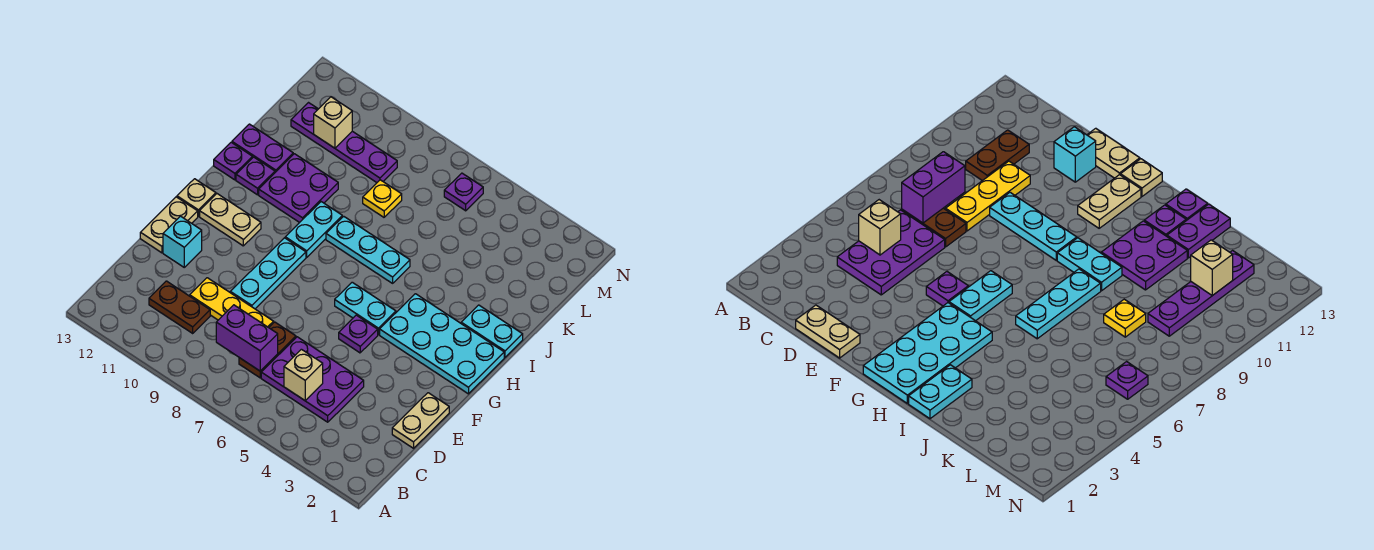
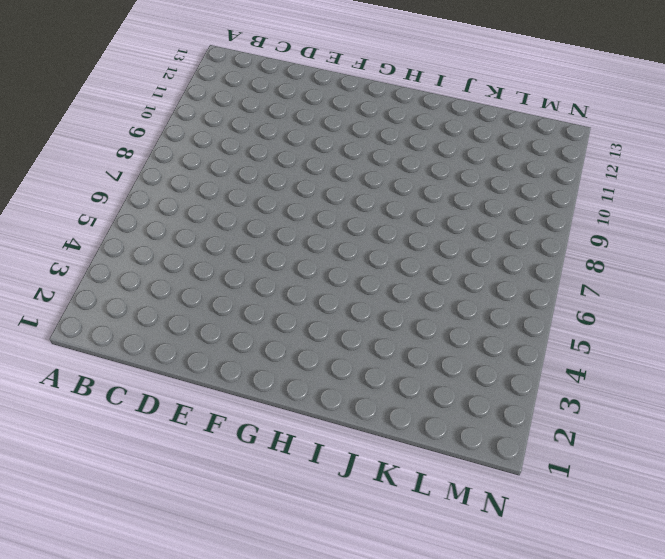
none -> purple plate C4:D6 level 1
none -> brown plate C7:D7 level 1
none -> brown plate C10:C11 level 1

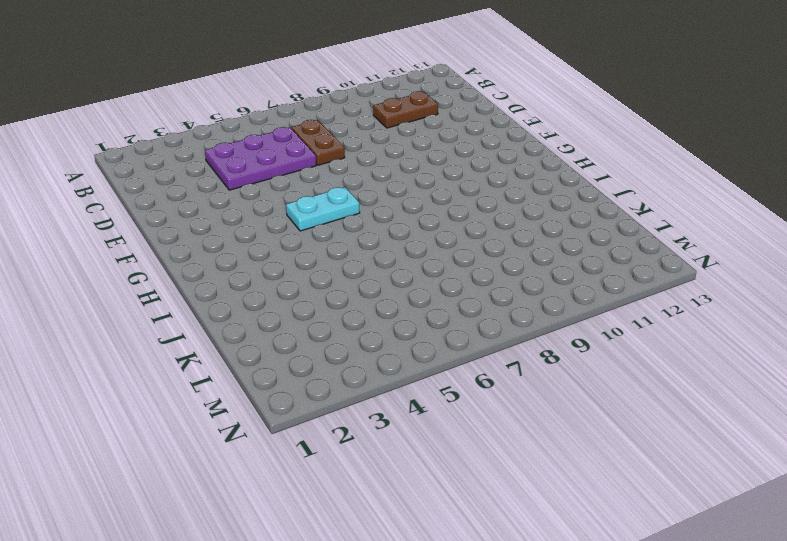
none -> tan plate D1:E1 level 1
none -> yellow plate D8:D10 level 1
none -> cyan plate E9:G9 level 1

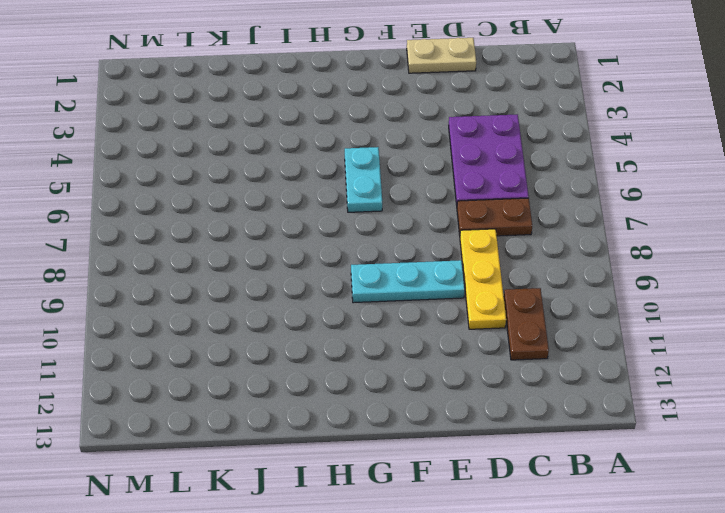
none -> cyan brick E12 level 1
none -> tan plate E13:F13 level 1
none -> purple plate F5 level 1

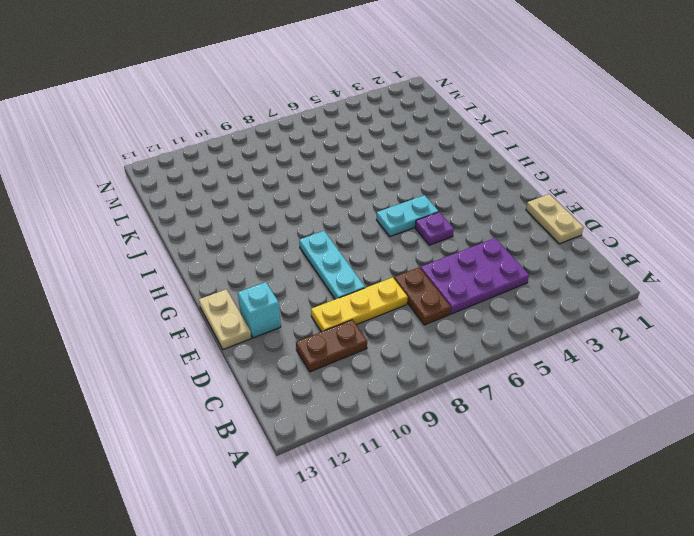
none -> cyan plate G1:H4 level 1
none -> tan plate G11:G12 level 1
none -> tan plate G13 level 1

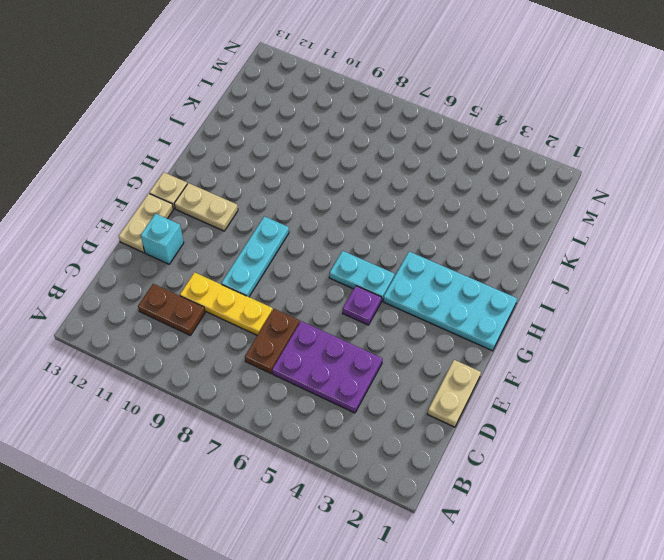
none -> cyan plate H9:I9 level 1
none -> cyan plate I1:I2 level 1
none -> cyan plate I6:I8 level 1

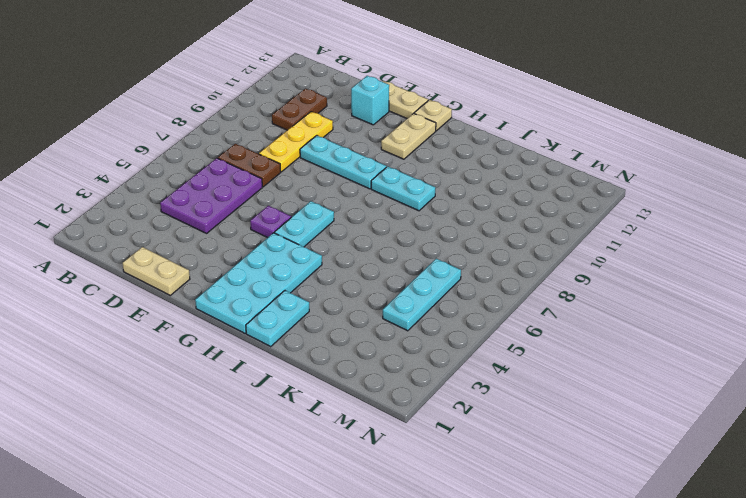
cyan plate L4:L6 level 1 -> cyan plate I6:I8 level 1
none -> purple plate I10:J11 level 1
none -> purple plate I12 level 1
none -> purple plate I13 level 1

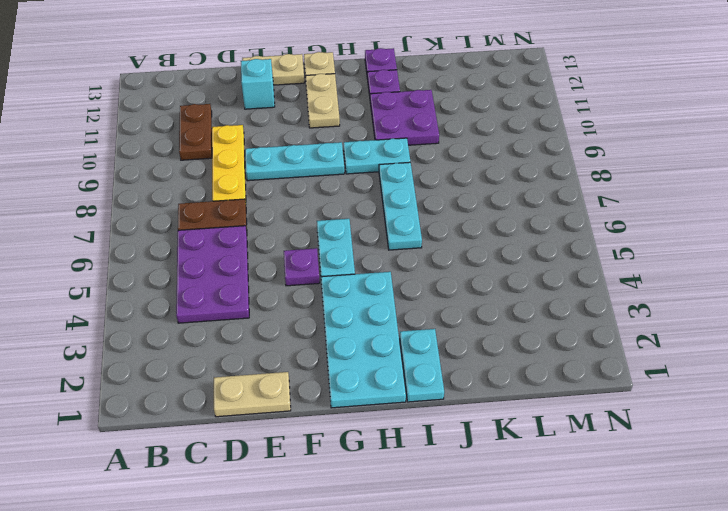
none -> purple plate J12:J13 level 1
none -> yellow plate K8 level 1
none -> purple plate L9:L12 level 1

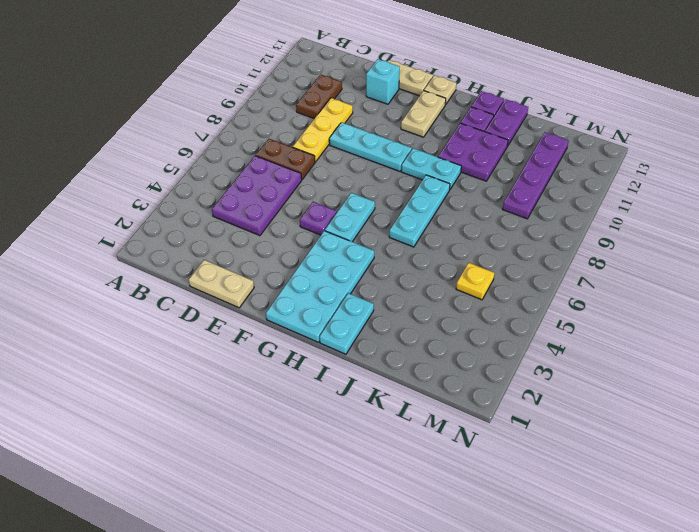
yellow plate L5 level 1 -> yellow plate K8 level 1
none -> purple plate M6 level 1
none -> tan brick C5 level 2
none -> purple brick C7:C8 level 2

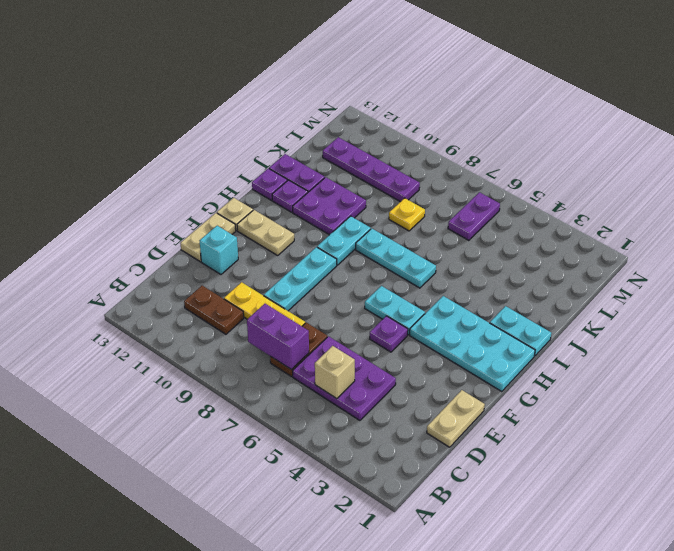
purple plate L6:M6 level 1 -> purple plate M6 level 1
none -> tan brick L11 level 2

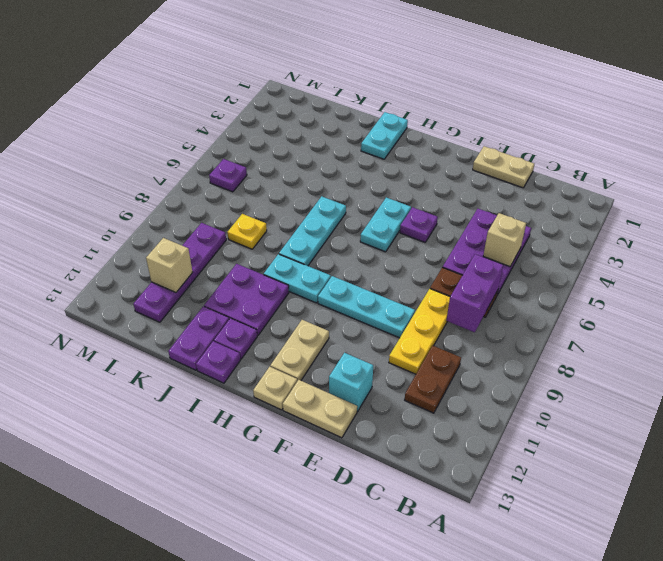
none -> cyan plate G1:H4 level 1

